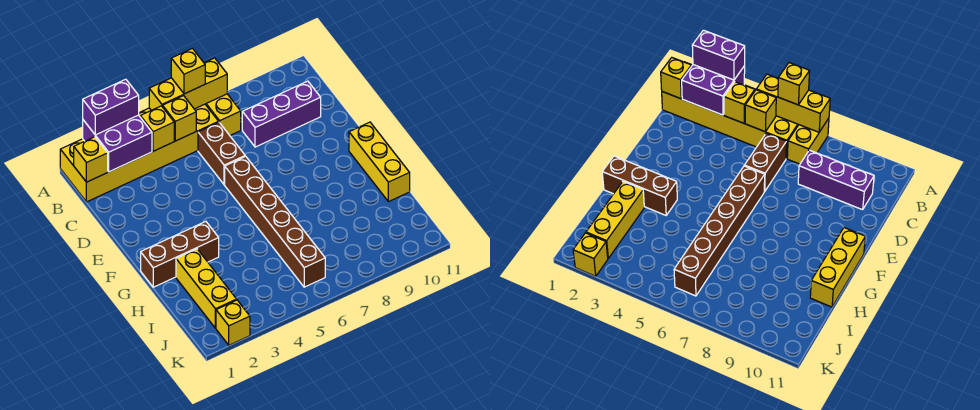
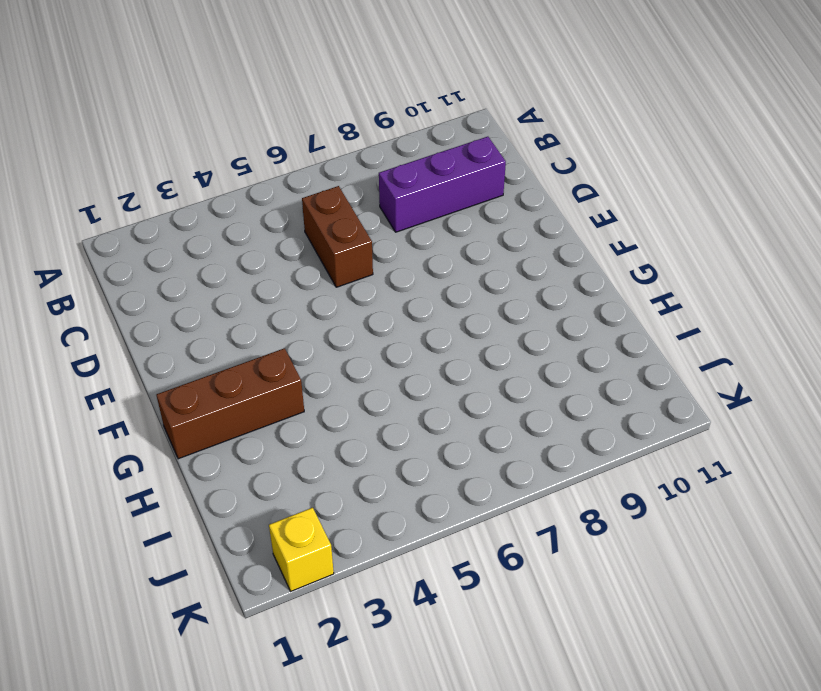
none -> yellow brick A1:B6 level 1
none -> yellow brick A7:B7 level 1
none -> brown brick E6:J6 level 1

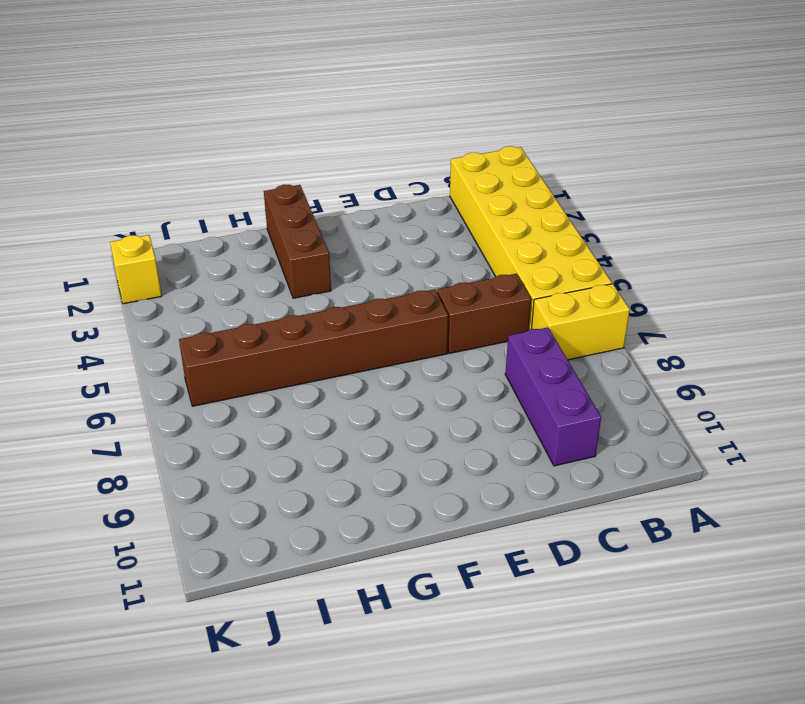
none -> yellow brick F11:H11 level 1
none -> yellow brick H2:J2 level 1
none -> purple brick A2:B3 level 2

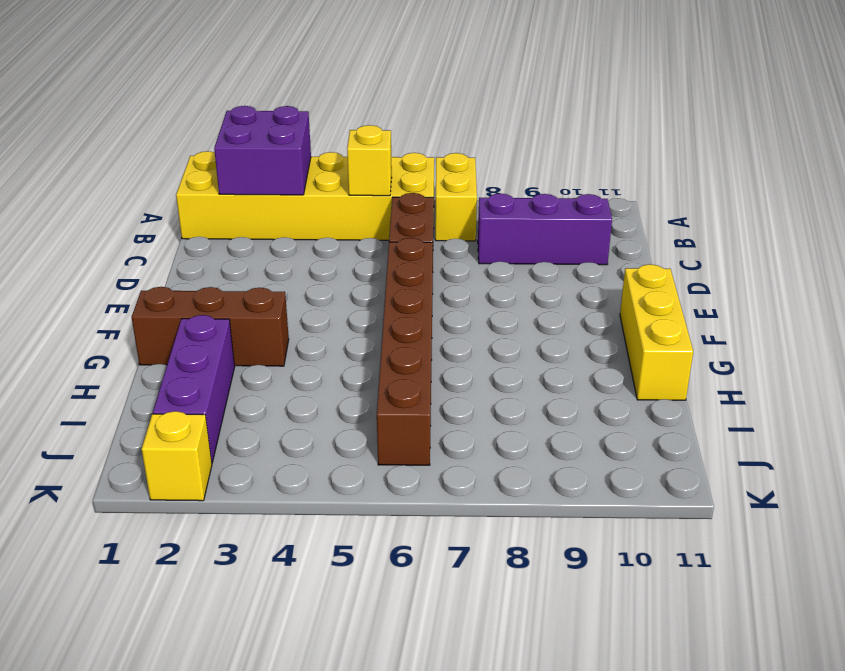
purple brick H2:J2 level 1 -> yellow brick H2:J2 level 1
none -> yellow brick A5:A7 level 2
none -> yellow brick B1 level 2
none -> yellow brick B4 level 2

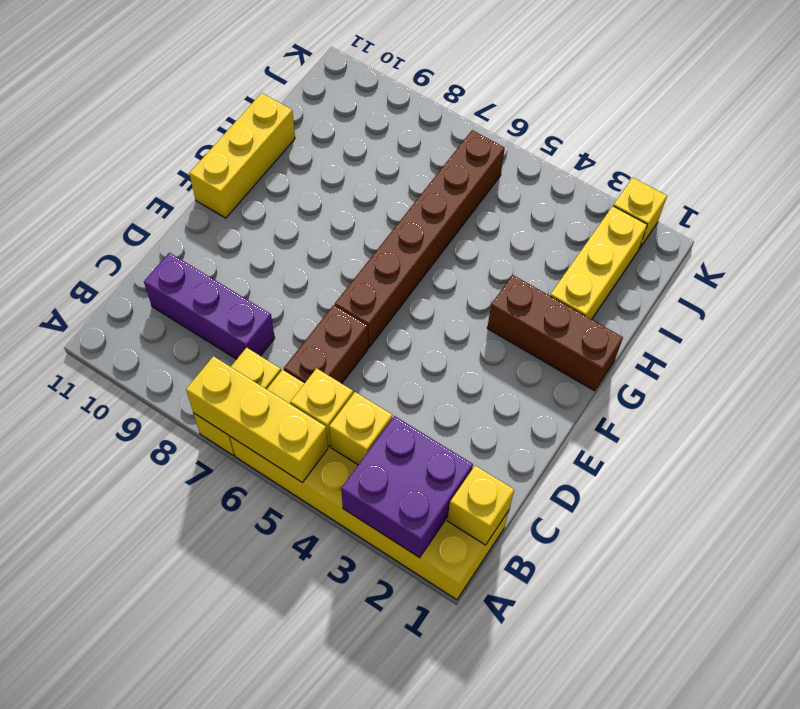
none -> purple brick A2:A3 level 3
none -> yellow brick A6 level 3

